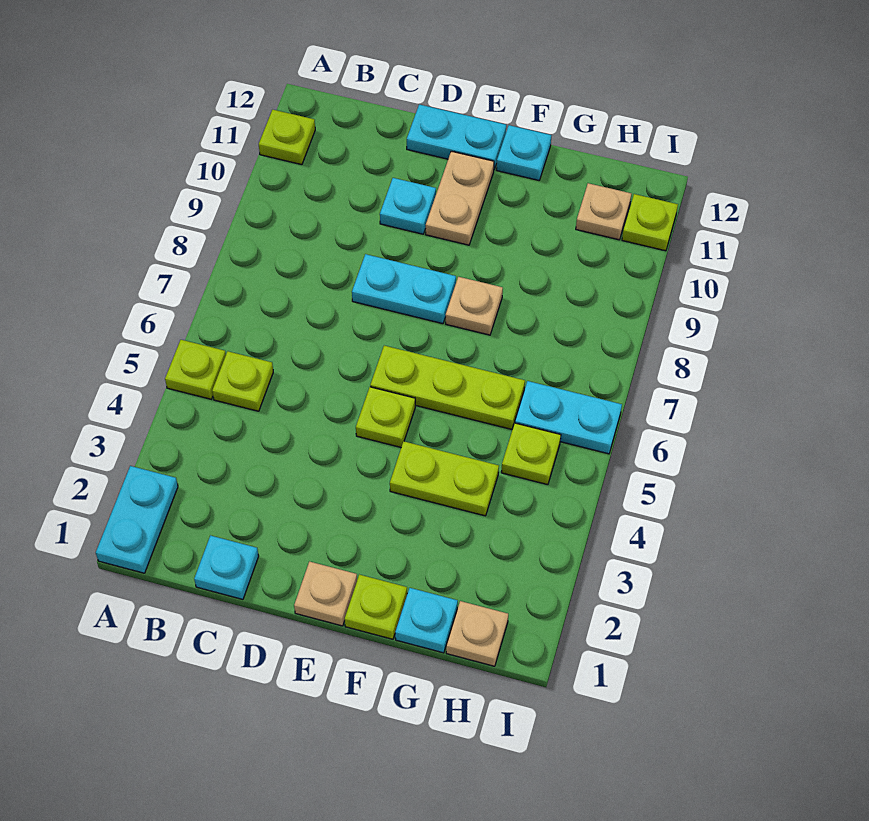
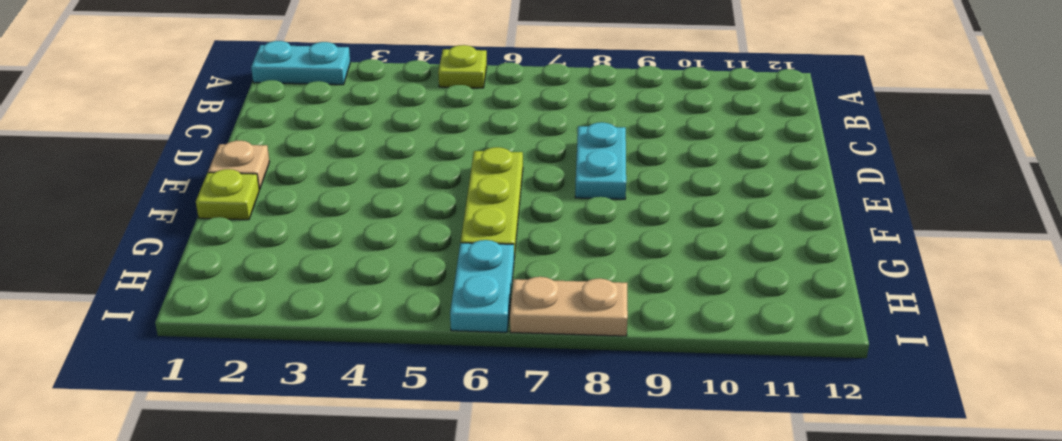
tan plate I7:I8 level 1 -> tan plate E10:E11 level 1
none -> lime plate A11 level 1
none -> lime plate B5 level 1
none -> cyan plate C1 level 1

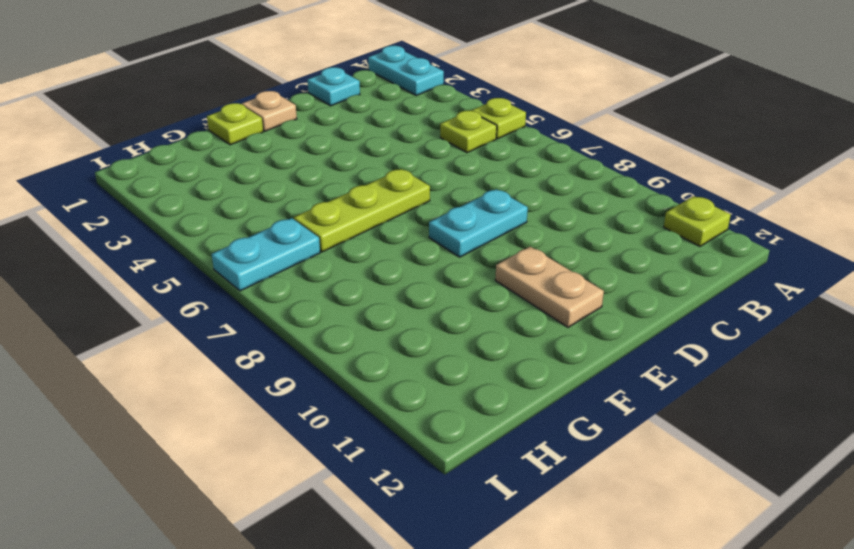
none -> cyan plate D10 level 1
none -> cyan plate D12:E12 level 1
none -> lime plate E5 level 1

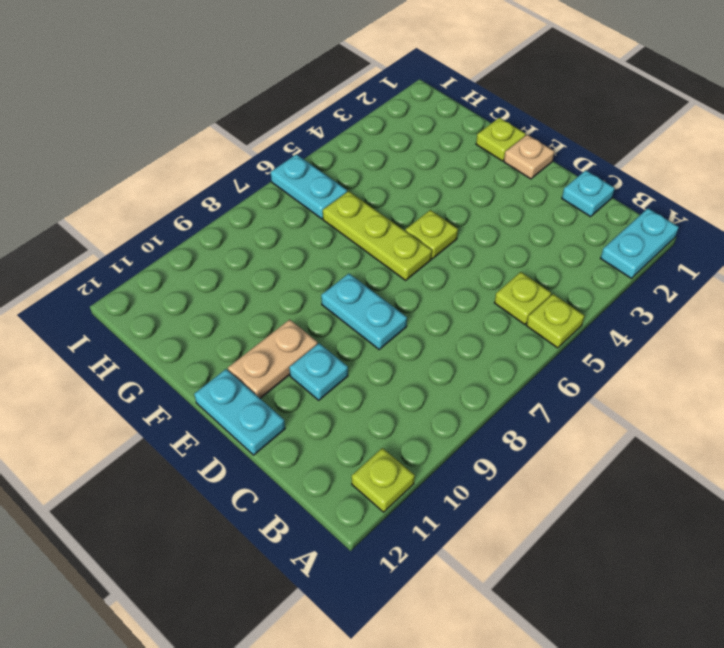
none -> lime plate F4:G4 level 1
none -> tan plate F8 level 1
none -> cyan plate F12 level 1

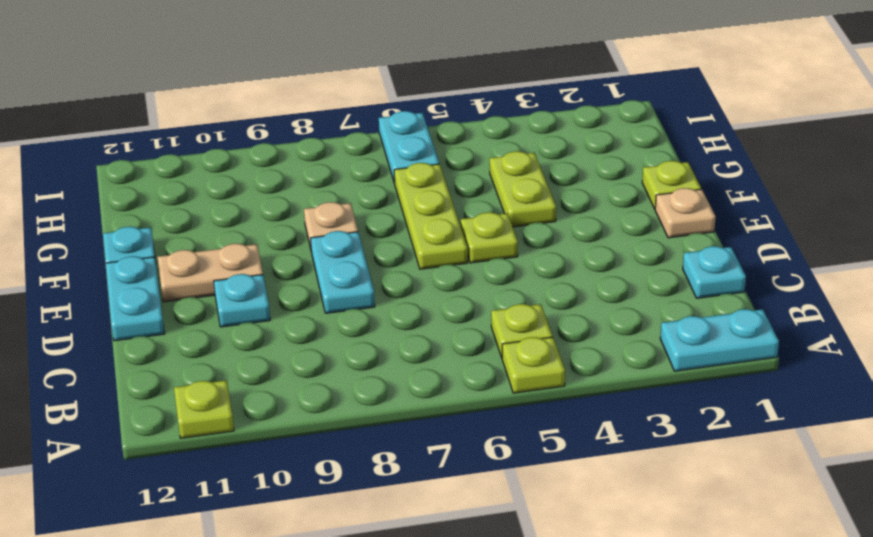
none -> cyan plate G1 level 1
none -> tan plate H1 level 1
none -> lime plate H5 level 1

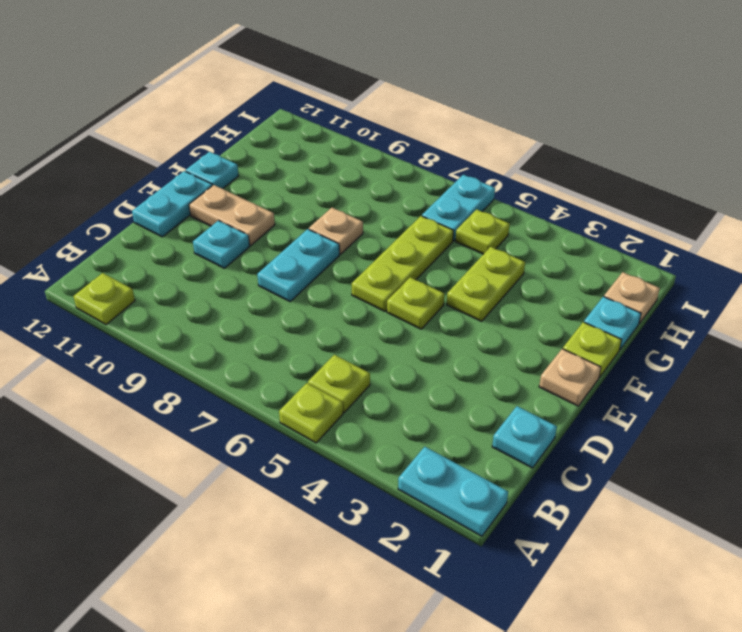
none -> tan plate H11 level 1
none -> lime plate I11 level 1

